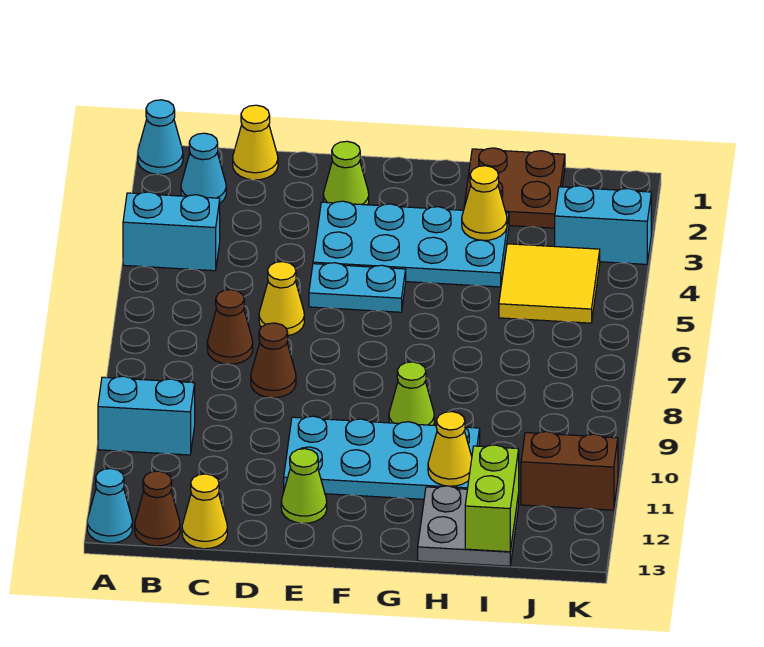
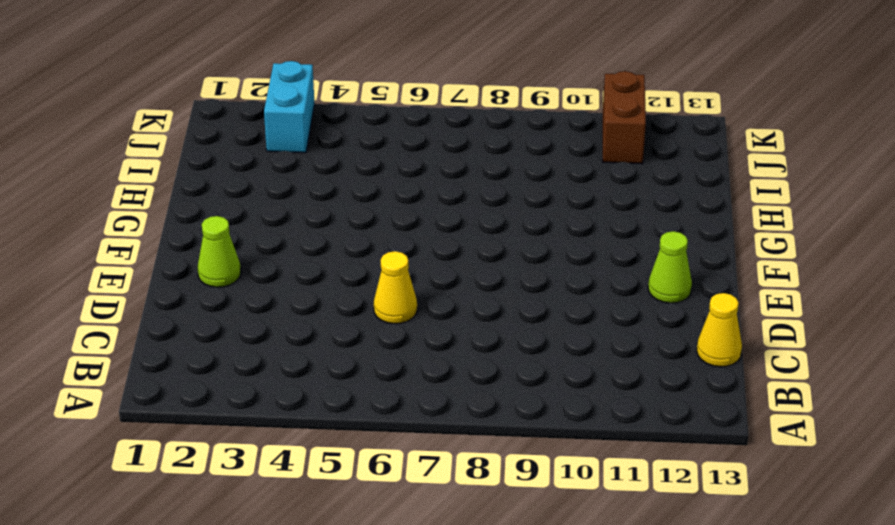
none -> cyan cone A1 level 1
none -> cyan brick A4:B4 level 1
none -> cyan brick A10:B10 level 1

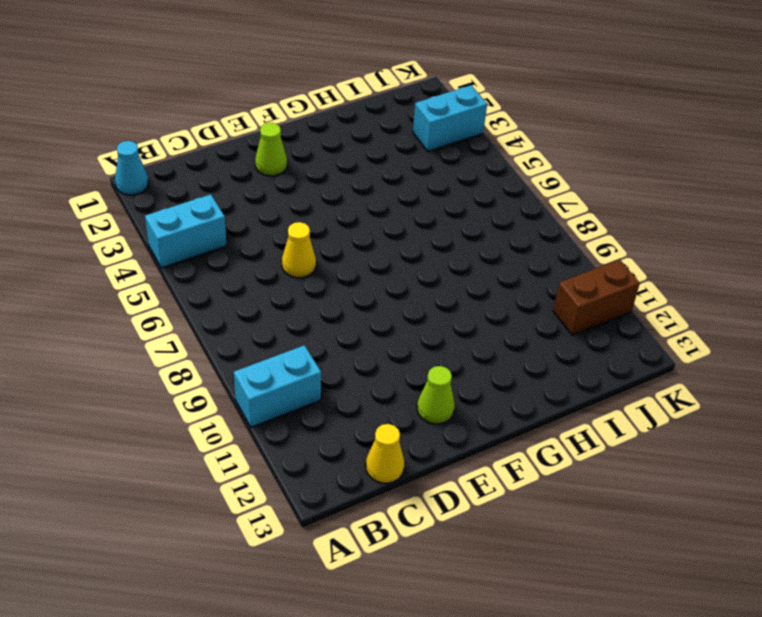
none -> cyan cone A13 level 1
none -> cyan cone B2 level 1
none -> brown cone B13 level 1

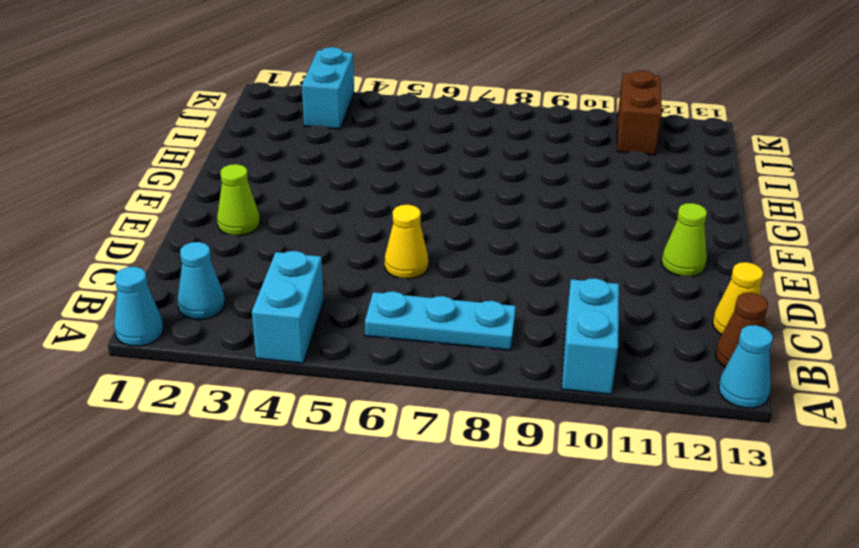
cyan plate B6:B8 level 1 -> none
none -> yellow cone C1 level 1
none -> brown cone C7 level 1
none -> brown cone D8 level 1

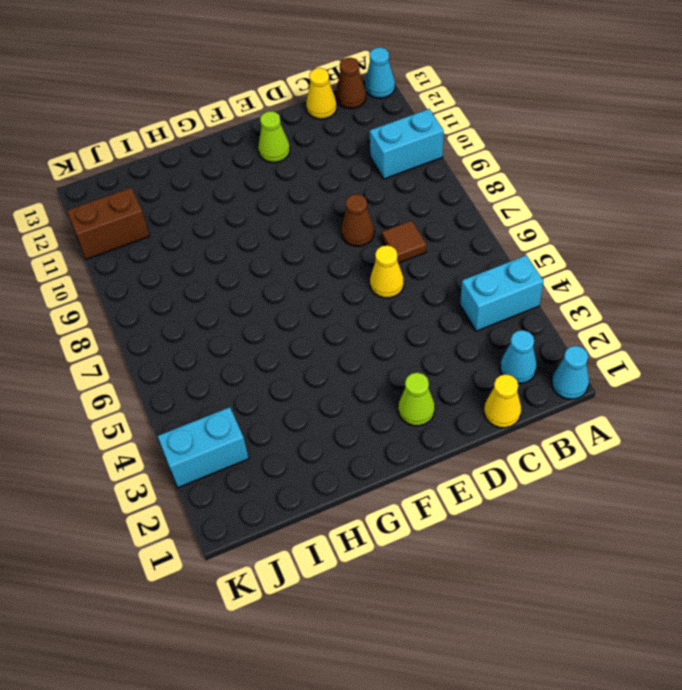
brown tile C7 level 1 -> brown cone C7 level 1
none -> cyan plate E3:H4 level 1
none -> cyan plate E5:F5 level 1
none -> cyan plate E10:H11 level 1

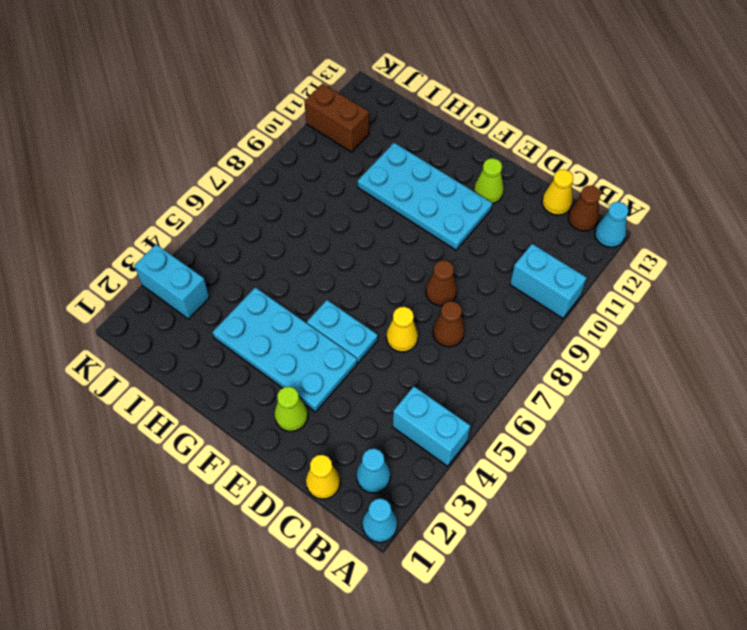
none -> lime cone G9 level 1
none -> brown plate H1:I2 level 1
none -> grey plate H12:I13 level 1

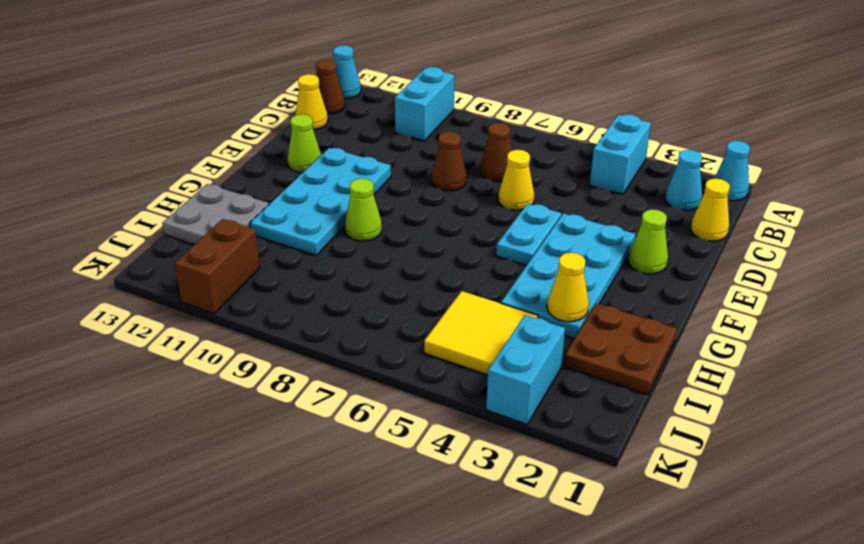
none -> yellow cone H11 level 2
none -> lime brick I12:I13 level 2

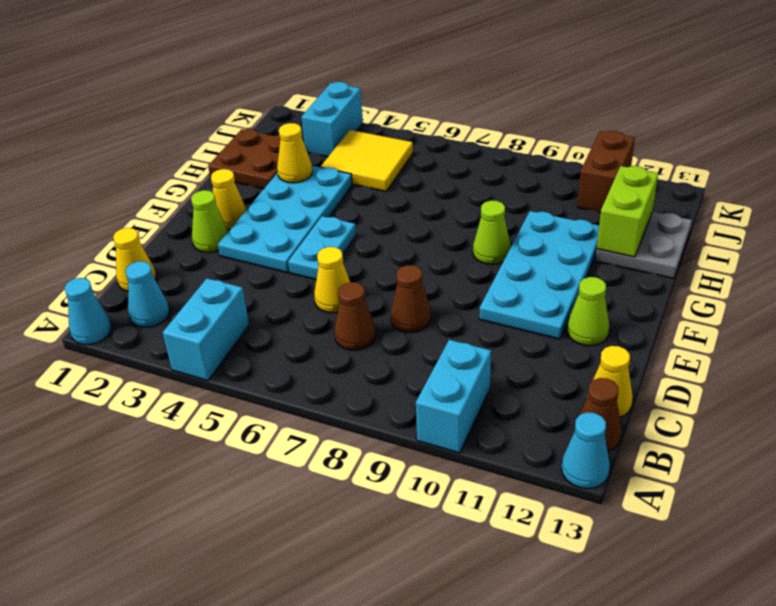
yellow cone F2 level 1 -> yellow cone H11 level 2
lime brick H12:I12 level 2 -> lime brick I12:I13 level 2

